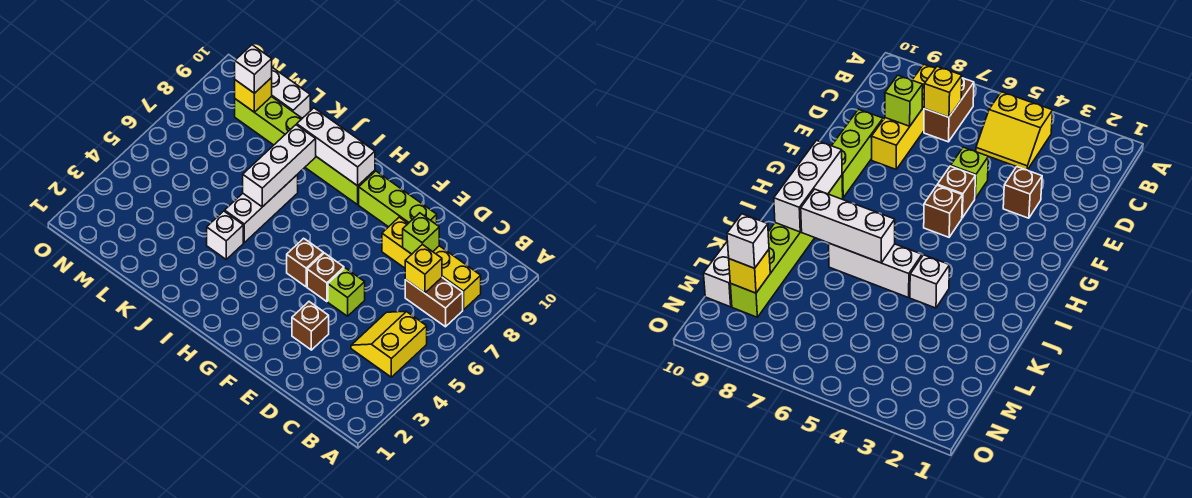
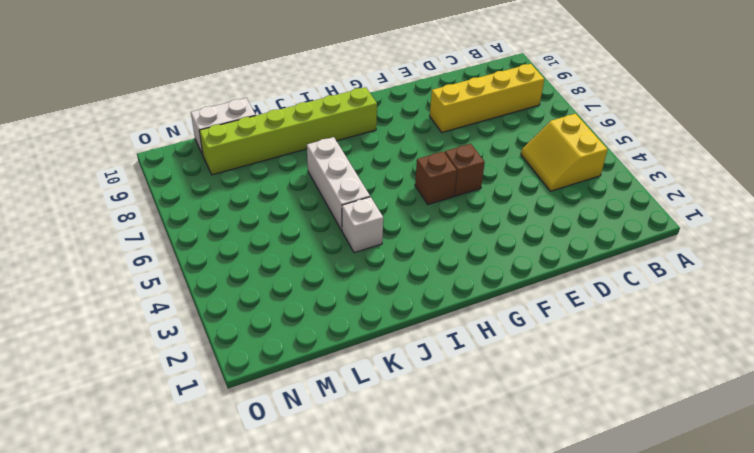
none -> brown brick B7:C7 level 1
none -> brown brick E3 level 1
none -> lime brick E5 level 1

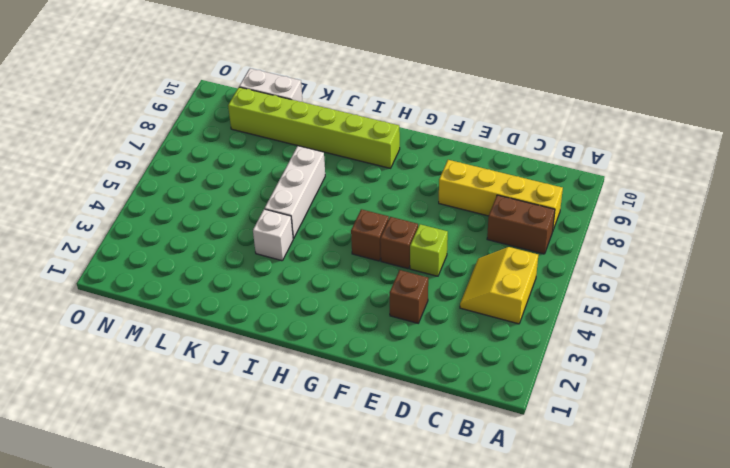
none -> lime brick E9:G9 level 1
none -> yellow brick C7 level 2
none -> lime brick D8 level 2

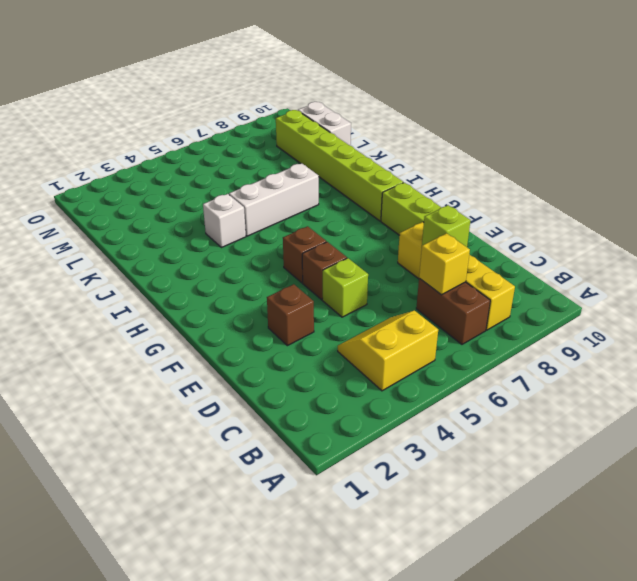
none -> white brick H9:J9 level 2
none -> white brick J6:J8 level 2
none -> yellow brick M9 level 2

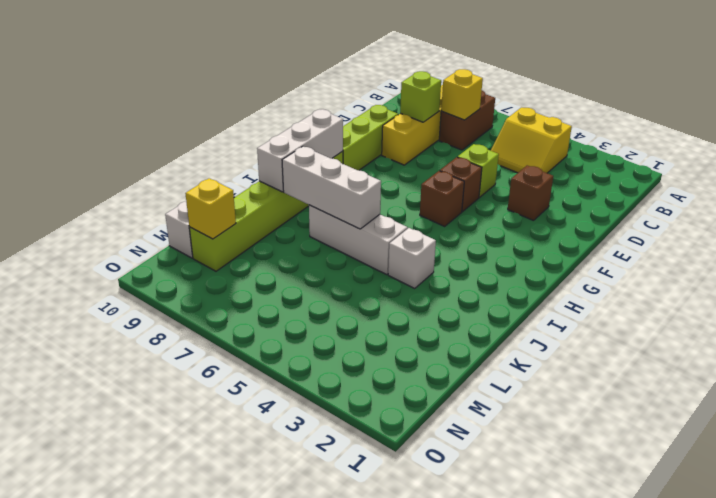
none -> white brick M9 level 3

